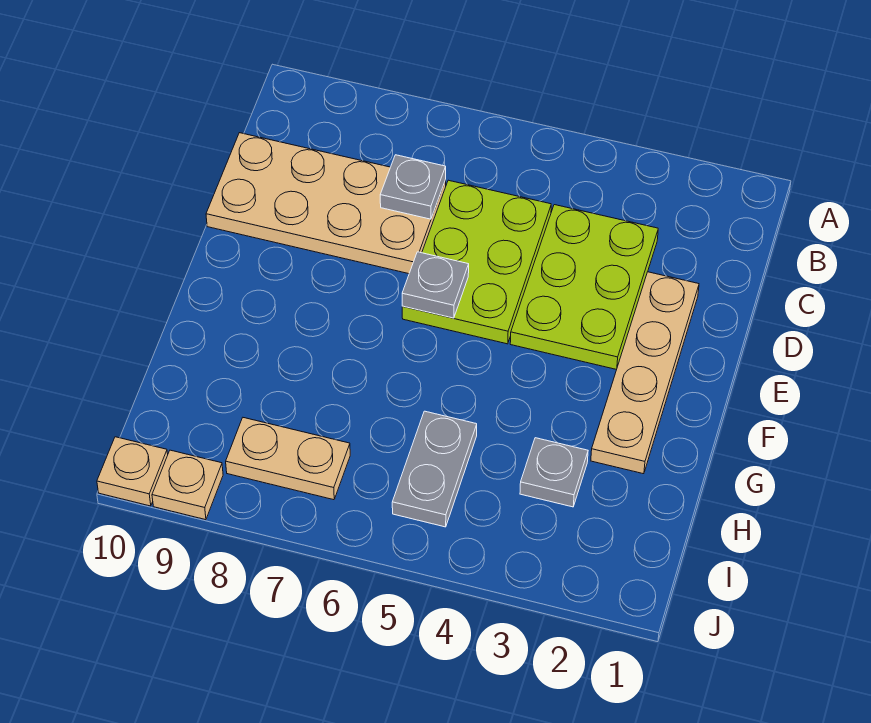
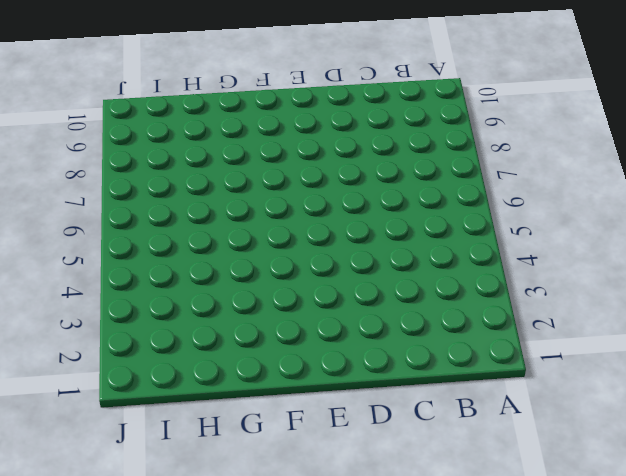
none -> lime plate C3:E4 level 1
none -> lime plate C5:E6 level 1

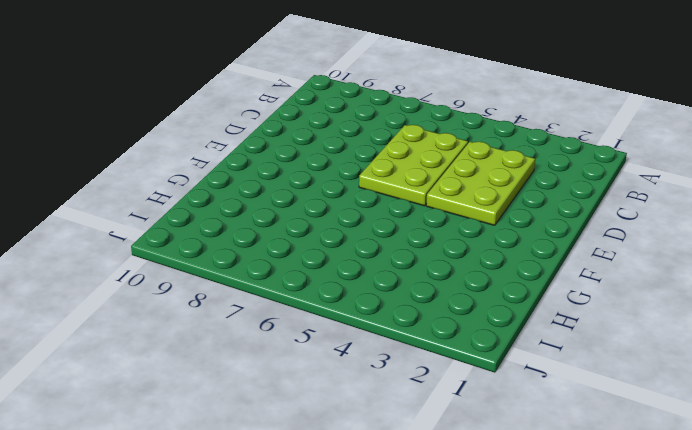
none -> tan plate C7:D10 level 1
none -> tan plate D2:G2 level 1

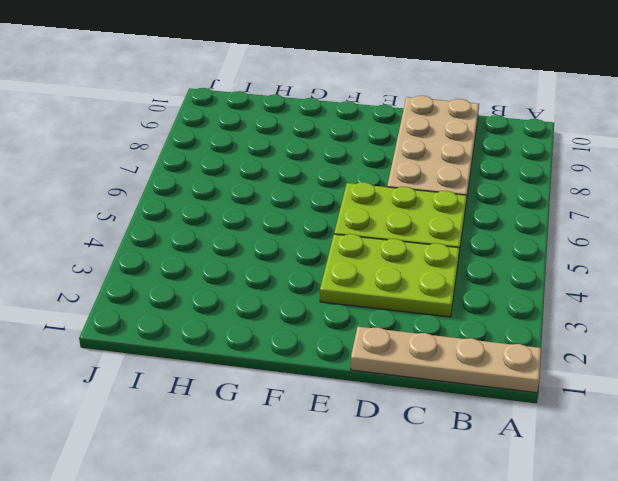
tan plate A1:D1 level 1 -> tan plate D2:G2 level 1
none -> grey plate H3 level 1
none -> grey plate H5:I5 level 1

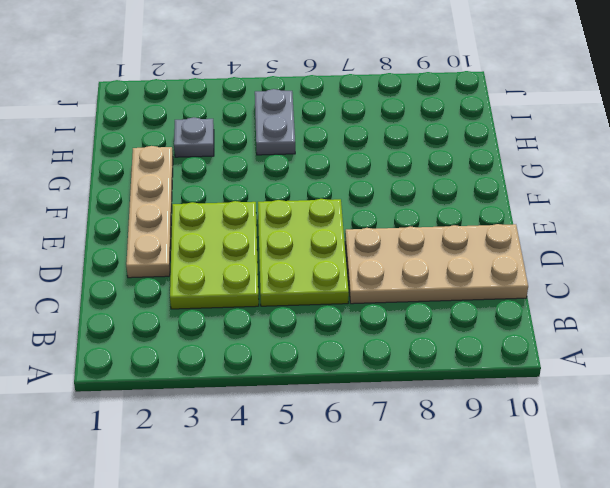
none -> tan plate I7:I8 level 1
none -> tan plate J9 level 1

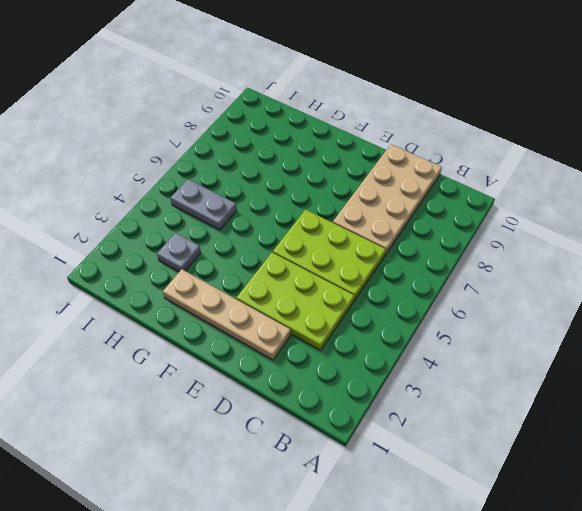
none -> tan plate I7:I8 level 1
none -> tan plate J9 level 1

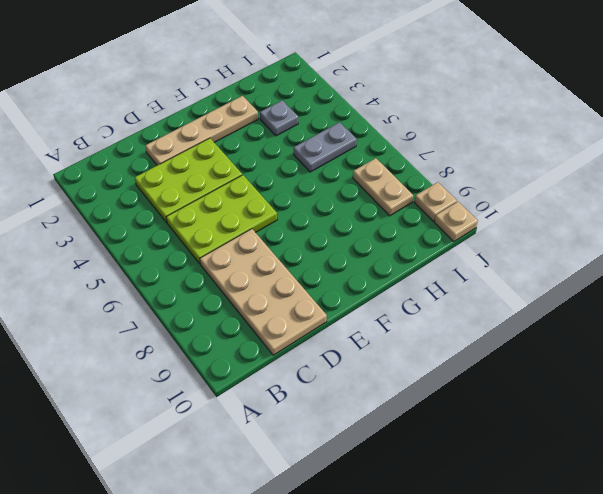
none -> grey plate C7 level 2
none -> grey plate E6 level 2

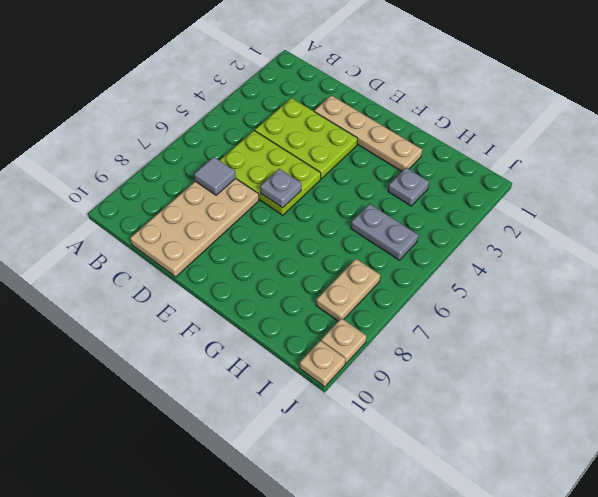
grey tile C7 level 2 -> grey plate C7 level 2

